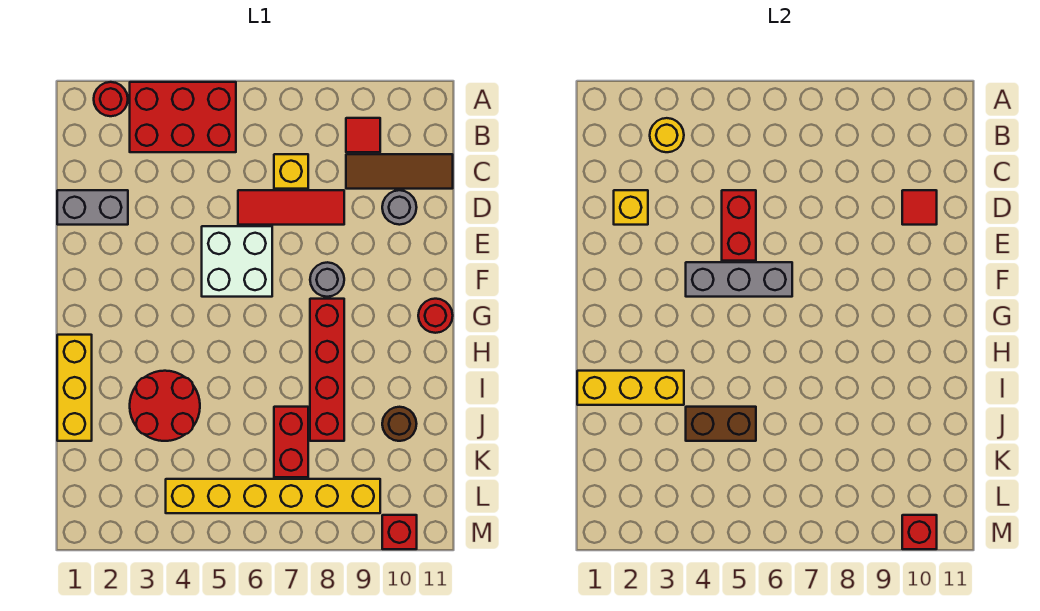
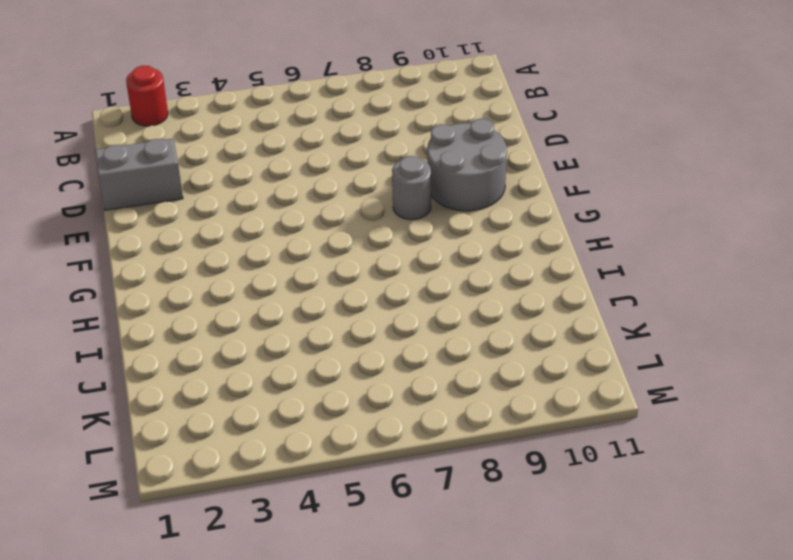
grey round brick E9:F10 level 1 -> none
none -> red brick A3:B5 level 1
none -> red tile B9 level 1
none -> yellow brick C7 level 1

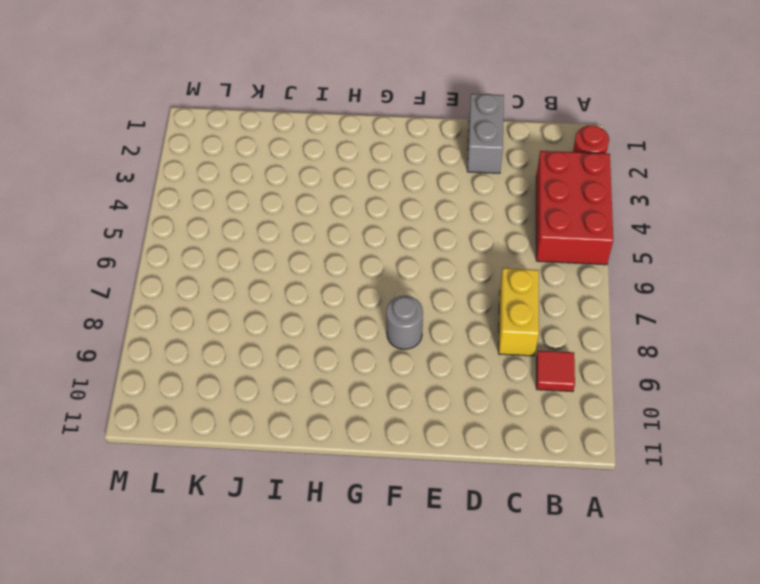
yellow brick C7:C8 level 1 -> yellow brick C7 level 1
none -> brown tile C9:C11 level 1
none -> red tile D6:D8 level 1
none -> grey round brick D10 level 1

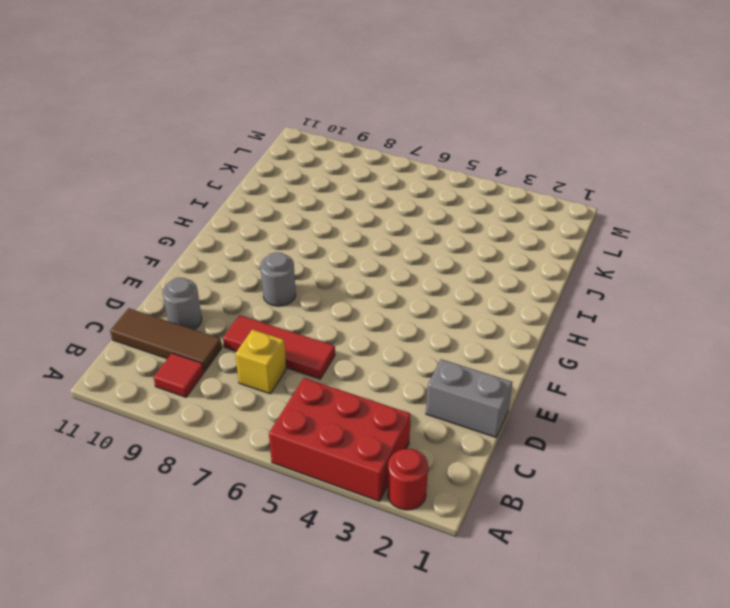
none -> white brick E5:F6 level 1
none -> red brick G8:J8 level 1
none -> red round brick G11 level 1

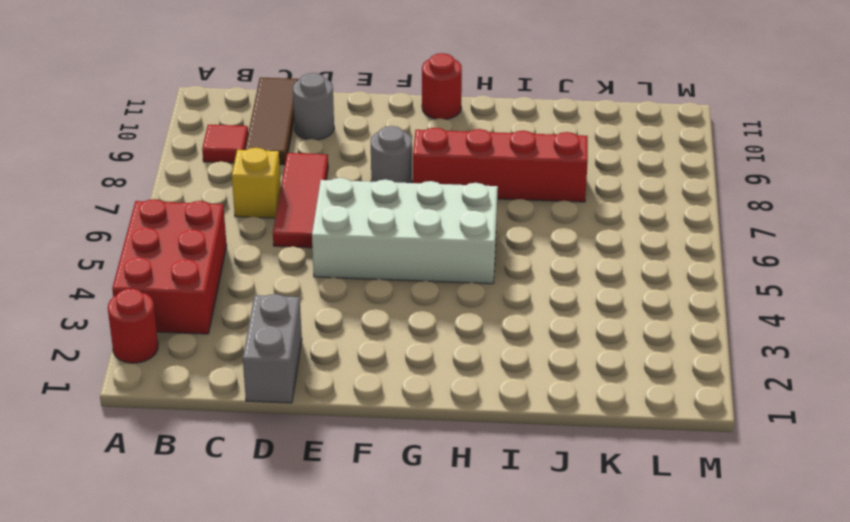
white brick E5:H6 level 1 -> white brick E5:F6 level 1
none -> yellow brick H1:J1 level 1
none -> red round brick I3:J4 level 1
none -> red brick J7:K7 level 1

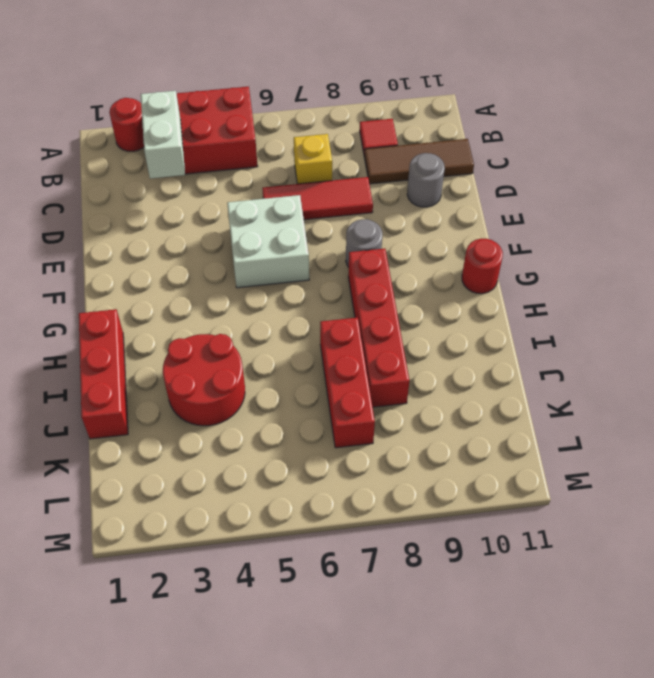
white brick B3:C3 level 2 -> yellow round brick B3 level 2
red brick H1:J1 level 1 -> yellow brick H1:J1 level 1
red brick I7:K7 level 1 -> red brick J7:K7 level 1
none -> grey brick D1:D2 level 1
none -> brown round brick J10 level 1
none -> yellow brick L4:L9 level 1

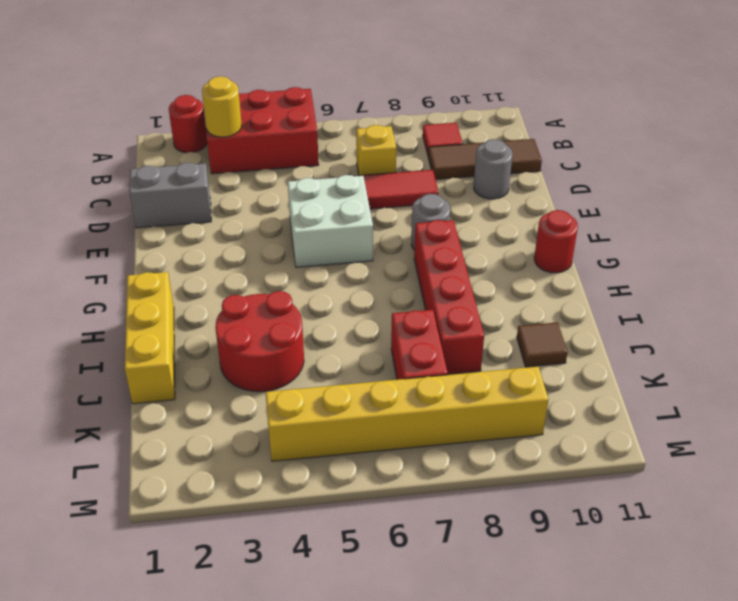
brown tile J10 level 1 -> brown round brick J10 level 1
none -> red brick M10 level 1
none -> yellow brick D2 level 2
none -> red brick D5:E5 level 2

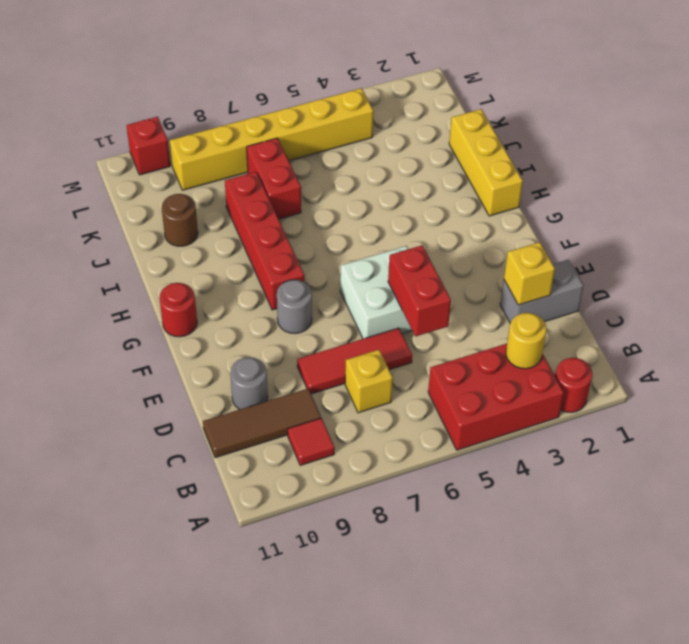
none -> red round brick I3:J4 level 1
none -> red tile D10 level 2
none -> grey brick F4:F6 level 2

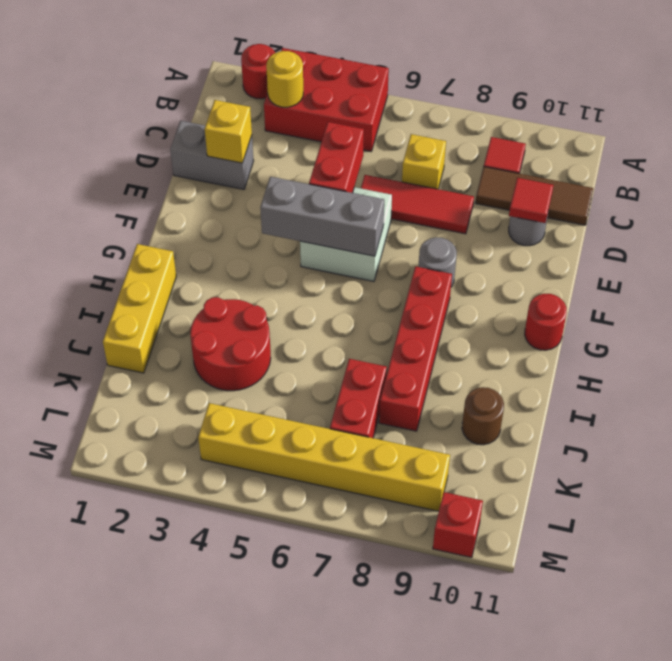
none -> yellow brick I1:I3 level 2
none -> brown brick J4:J5 level 2
none -> red brick M10 level 2

